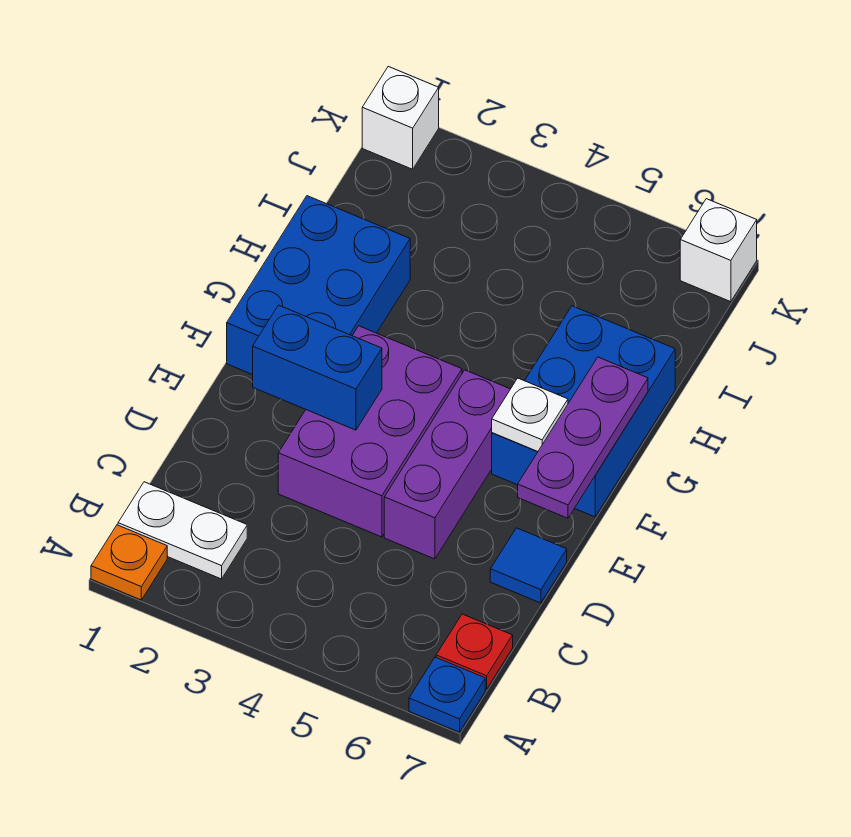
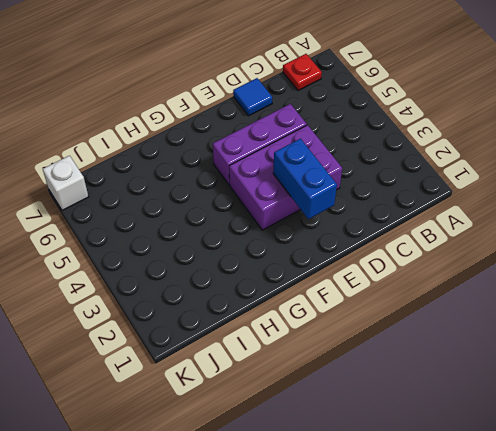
none -> orange plate A1 level 1
none -> blue plate A7 level 1
none -> white plate B1:B2 level 1

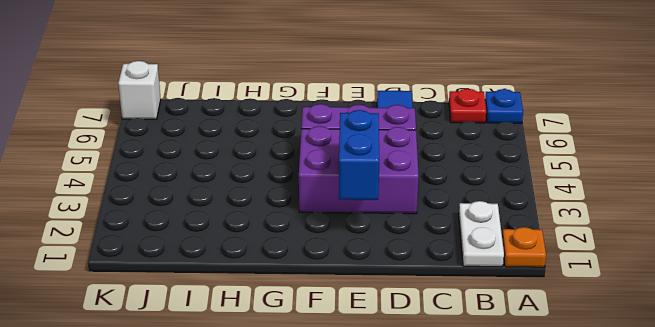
none -> blue brick F1:H2 level 1
none -> blue brick F6:H7 level 1
none -> white brick K1 level 1

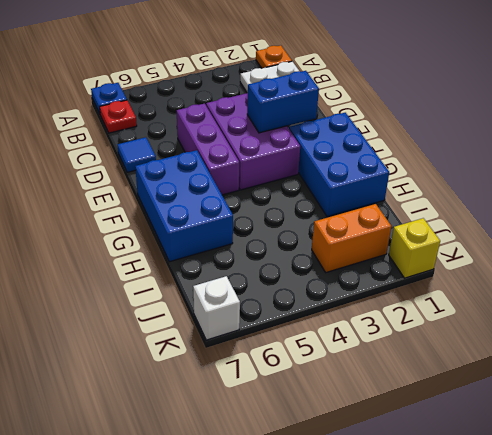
orange brick J2:J3 level 1 -> none
yellow brick K1 level 1 -> white brick K1 level 1
none -> purple plate E7:G7 level 2
none -> white plate F6 level 2

